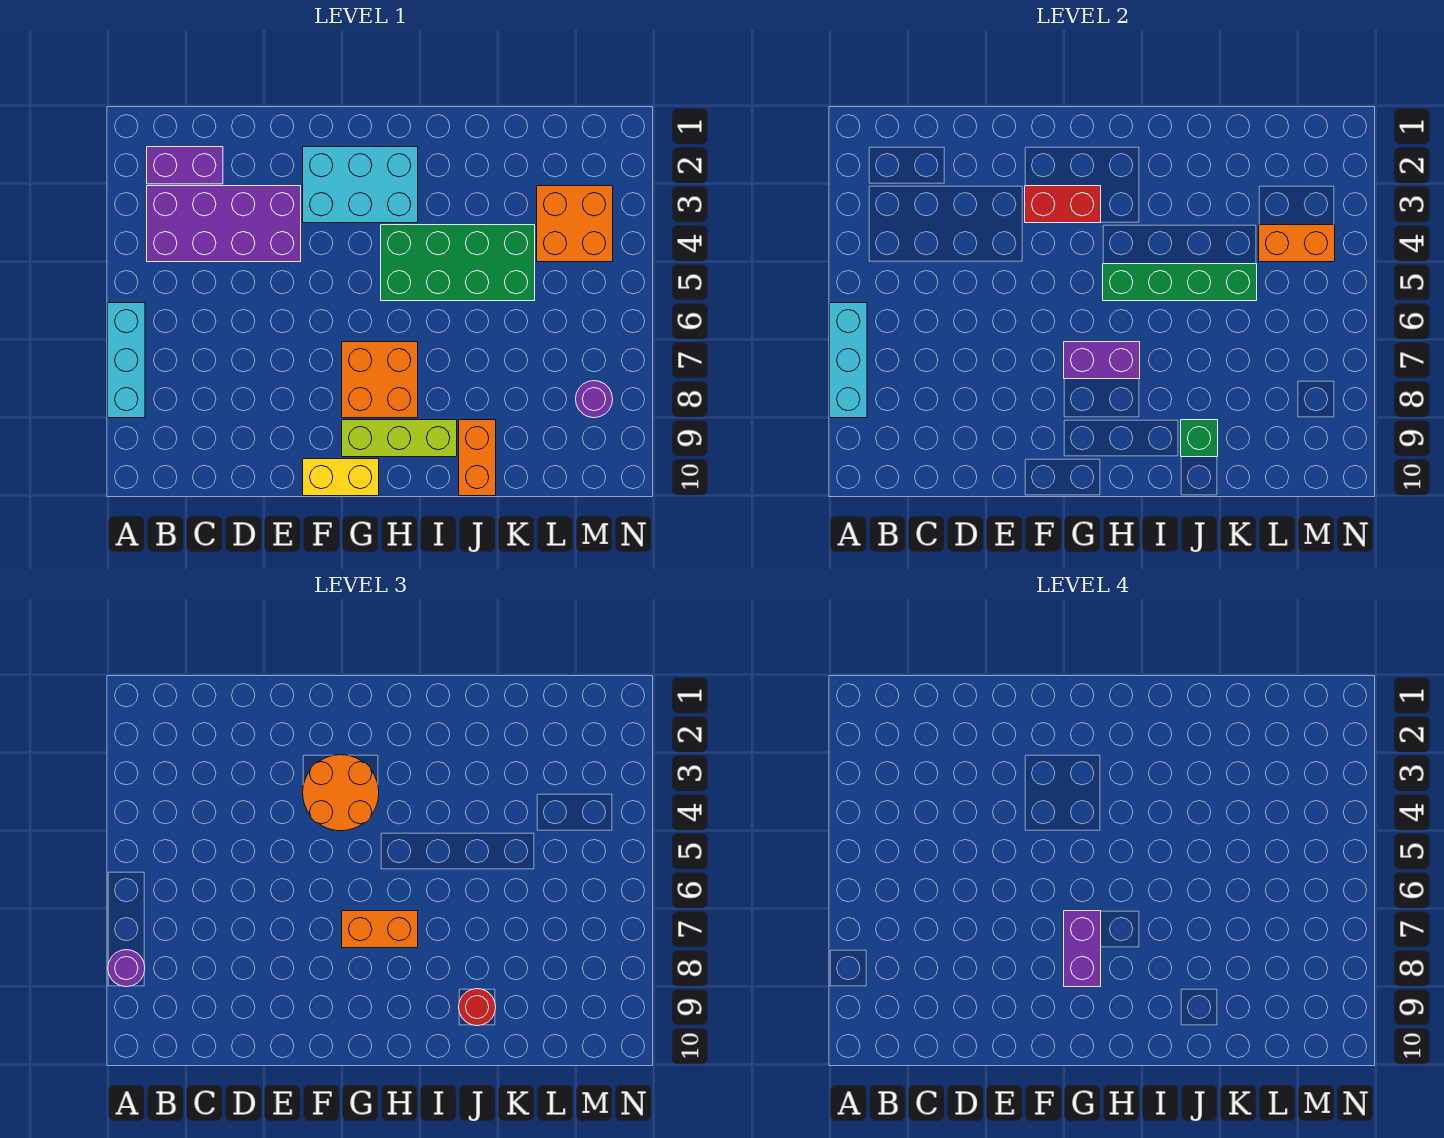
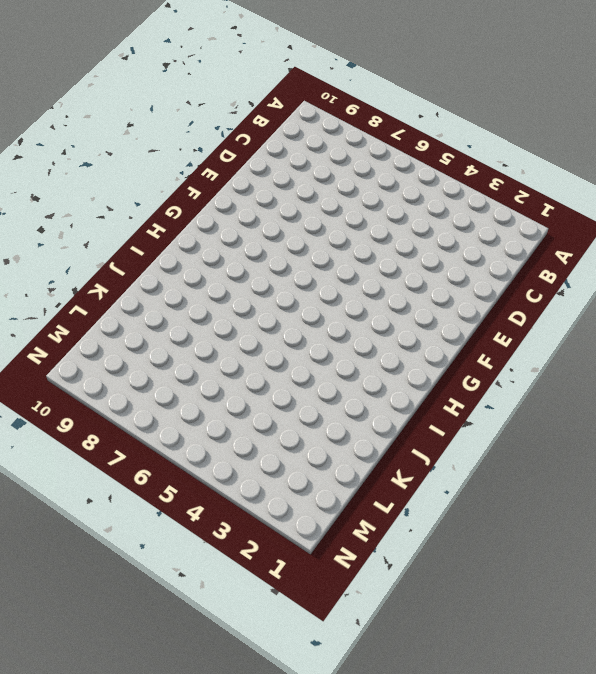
none -> cyan brick A6:A8 level 1
none -> purple brick B2:C2 level 1
none -> purple brick B3:E4 level 1

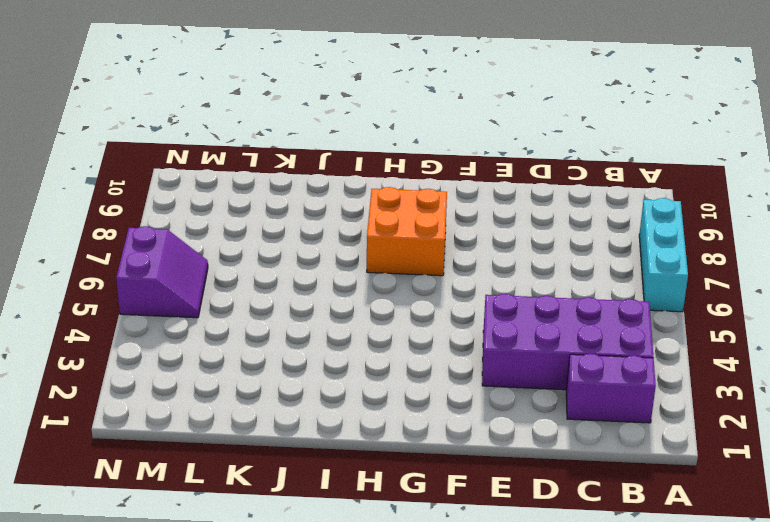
purple slope M5:N6 level 1 top N -> none
none -> cyan brick F2:H3 level 1
none -> yellow brick F10:G10 level 1
none -> lime brick G9:I9 level 1

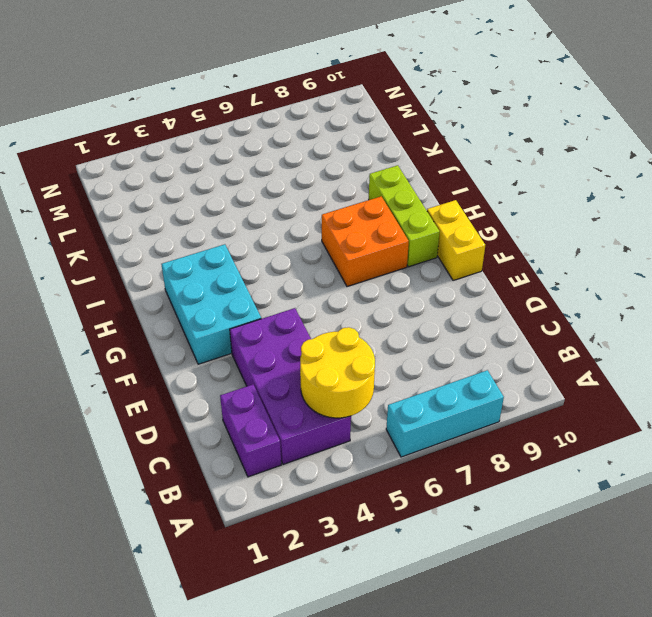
yellow round brick B4:C5 level 2 -> none
none -> green brick H4:K5 level 1
none -> orange brick J9:J10 level 1
none -> orange brick L3:M4 level 1

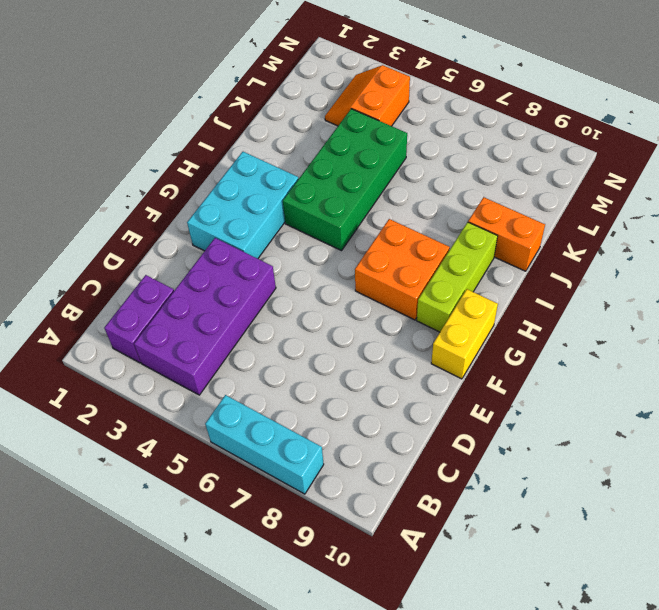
orange slope L3:M4 level 1 top 4 -> orange brick L3:M4 level 1
none -> purple round brick M8 level 1
none -> cyan brick A6:A8 level 2
none -> red brick F3:G3 level 2

